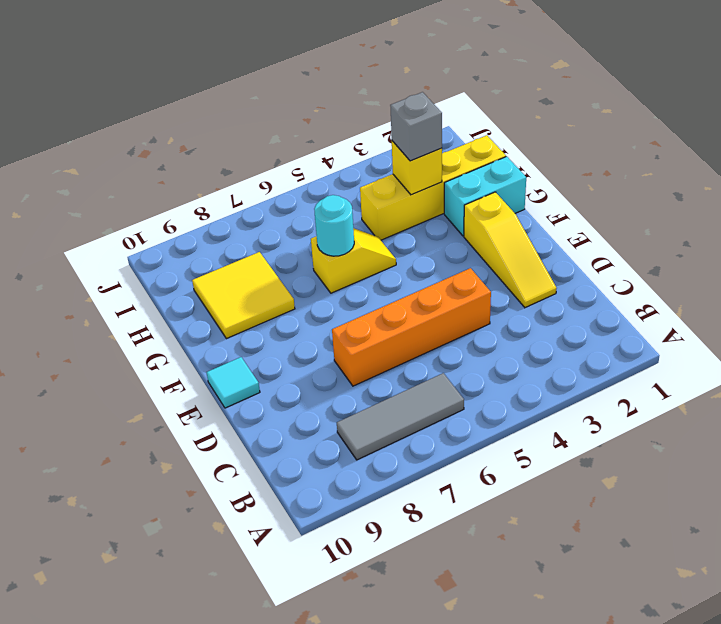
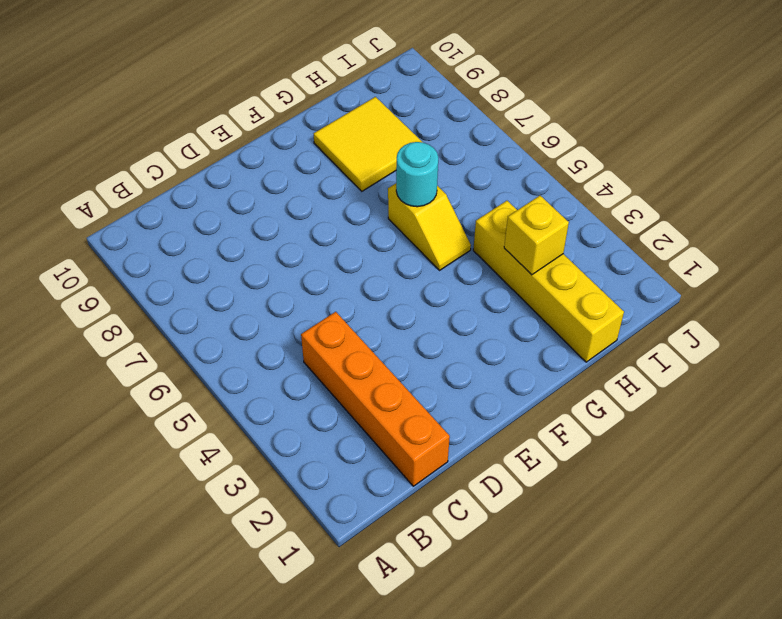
orange brick C1:C4 level 1 -> orange brick D4:D7 level 1
none -> grey tile B6:B8 level 1
none -> yellow slope D2:F2 level 1 top F

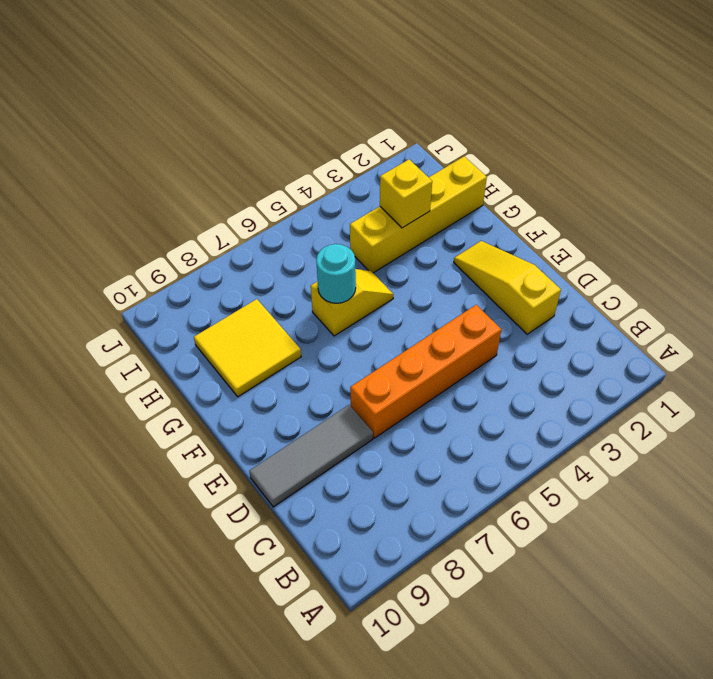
yellow slope D2:F2 level 1 top D -> yellow slope D2:F2 level 1 top F
grey tile D8:D10 level 1 -> grey tile B6:B8 level 1
none -> cyan tile E10 level 1
none -> cyan brick G1:G2 level 1

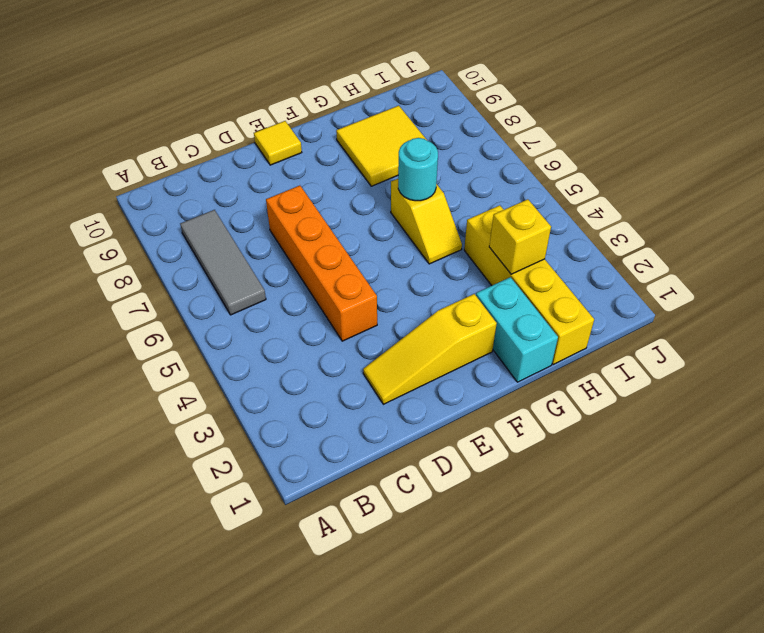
yellow tile E10 level 1 -> cyan tile E10 level 1
none -> grey brick H3 level 3

